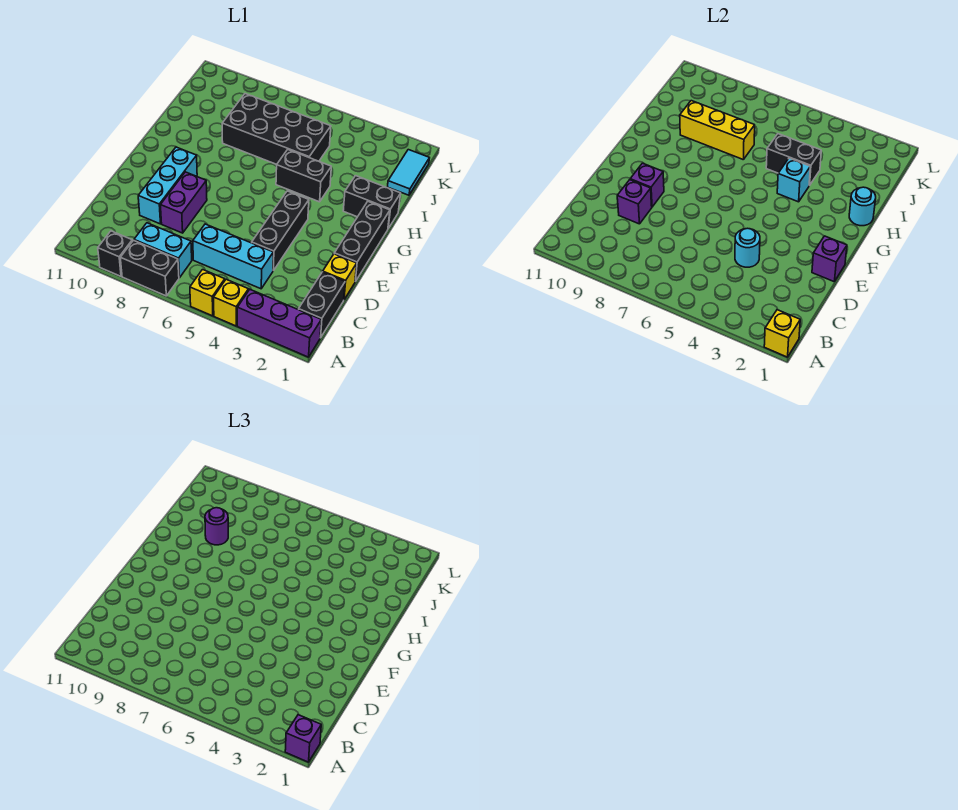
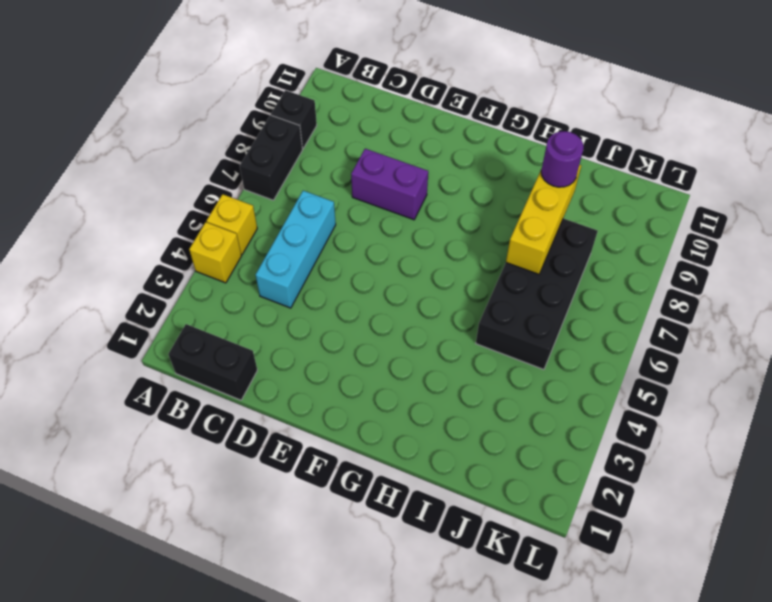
none -> purple brick A1:A3 level 1
none -> cyan brick B7:B8 level 1
none -> yellow brick D1 level 1

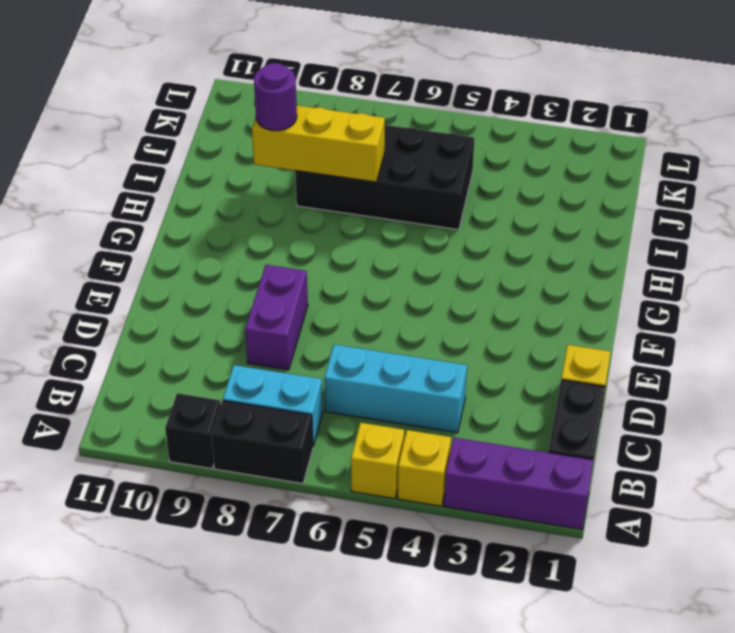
none -> black brick D4:F4 level 1
none -> cyan brick D9:F9 level 1
none -> black brick E1:G1 level 1

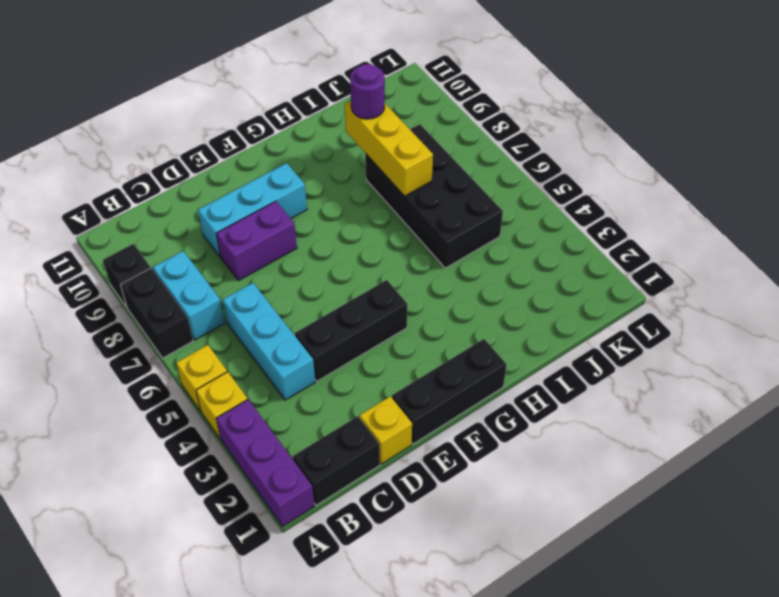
none -> black brick H1:H2 level 1
none -> black brick H4:H5 level 1
none -> cyan tile J1:K1 level 1

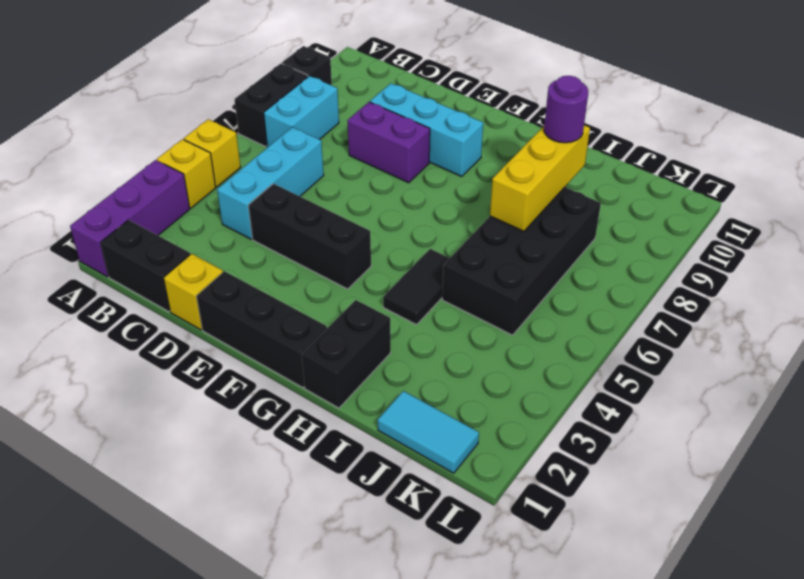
black tile H4:H5 level 1 -> black brick H4:H5 level 1
none -> yellow brick A1 level 2
none -> cyan round brick D4 level 2
none -> purple brick D9 level 2

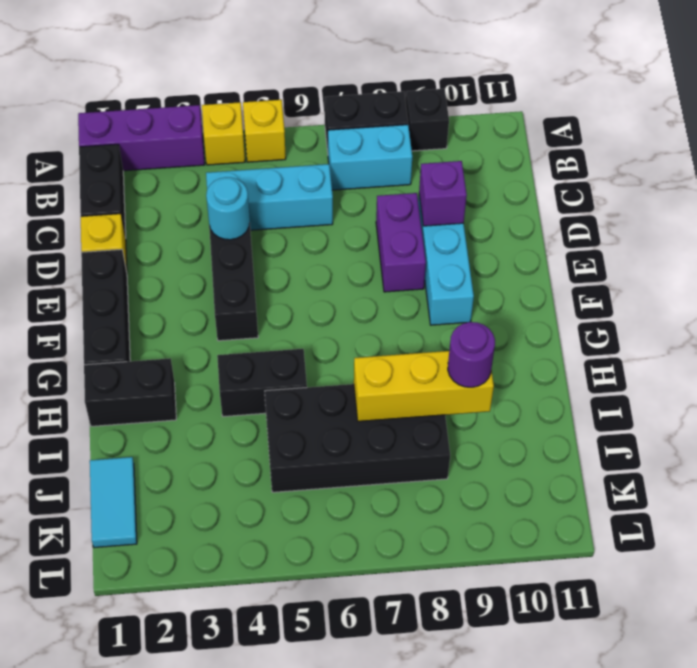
none -> yellow brick A1 level 2
none -> purple brick E1 level 2
none -> purple brick E9 level 2

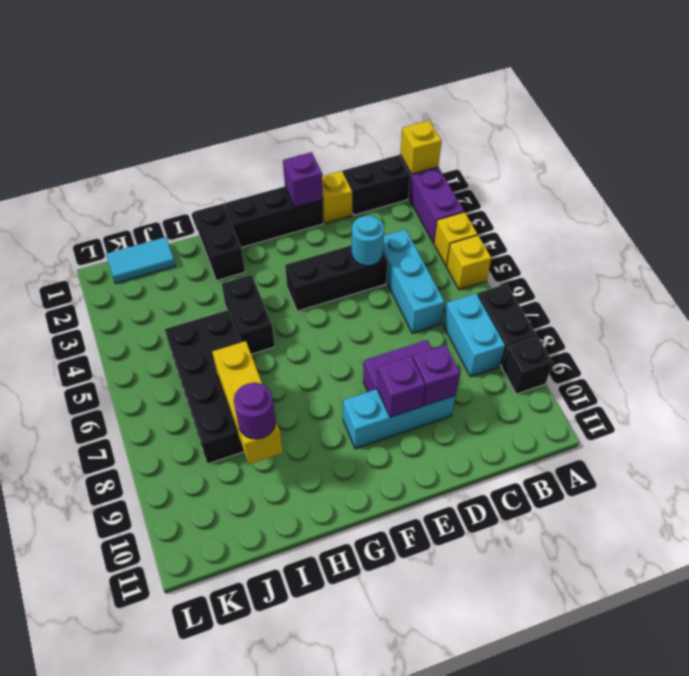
none -> cyan round brick H1 level 2
none -> cyan brick H4 level 2
none -> black brick I4:I5 level 2

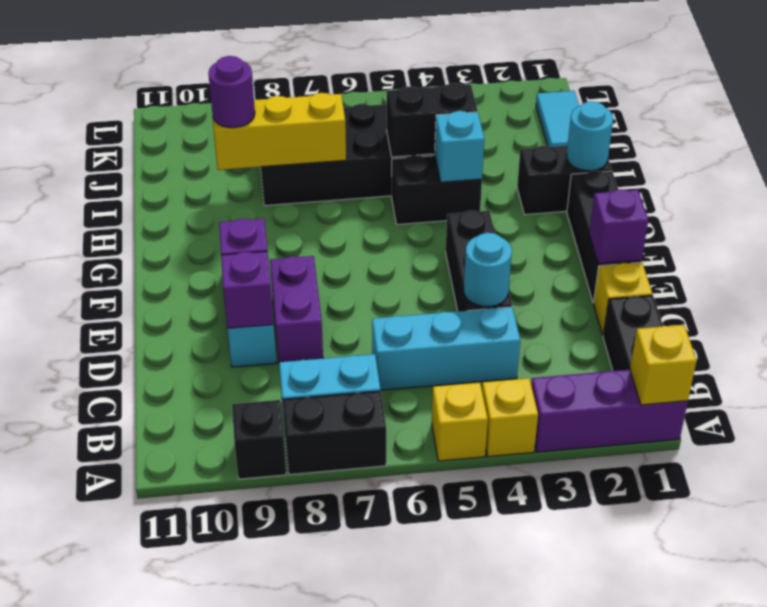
none -> purple brick A1 level 3

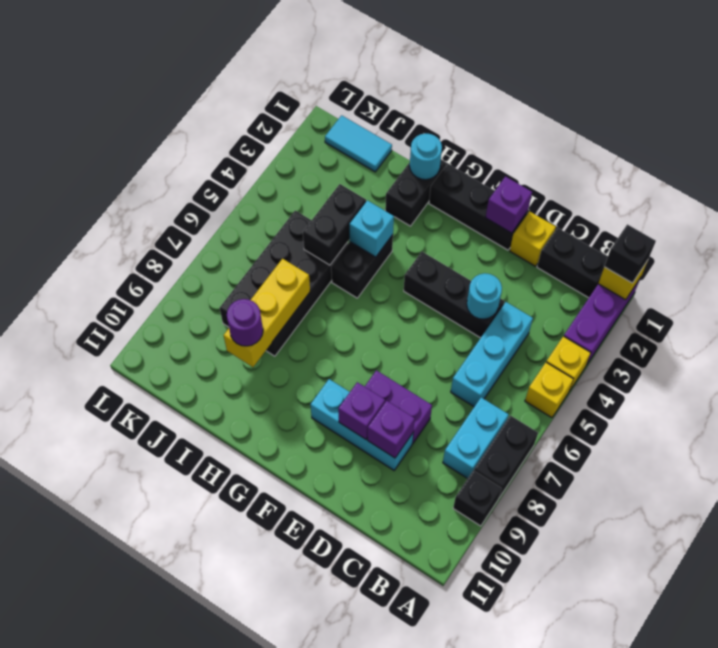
black brick A1 level 3 -> purple brick A1 level 3

